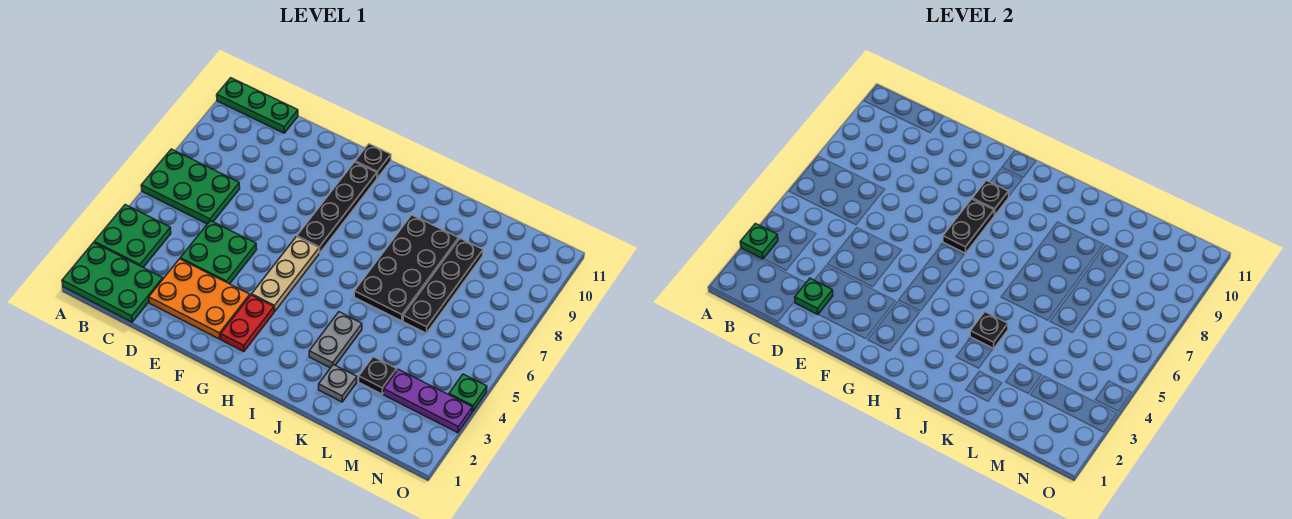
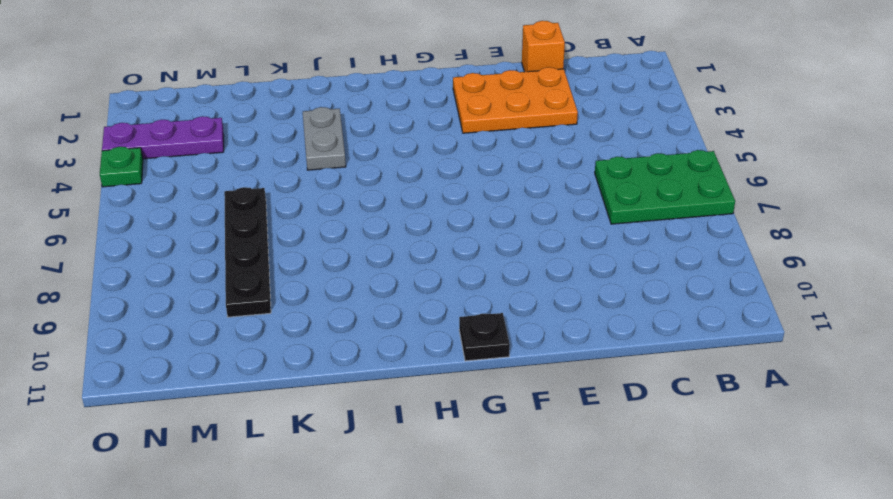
orange brick D1 level 1 -> none
none -> green plate A1:C2 level 1
none -> green plate A3:B4 level 1
none -> green plate A11:C11 level 1

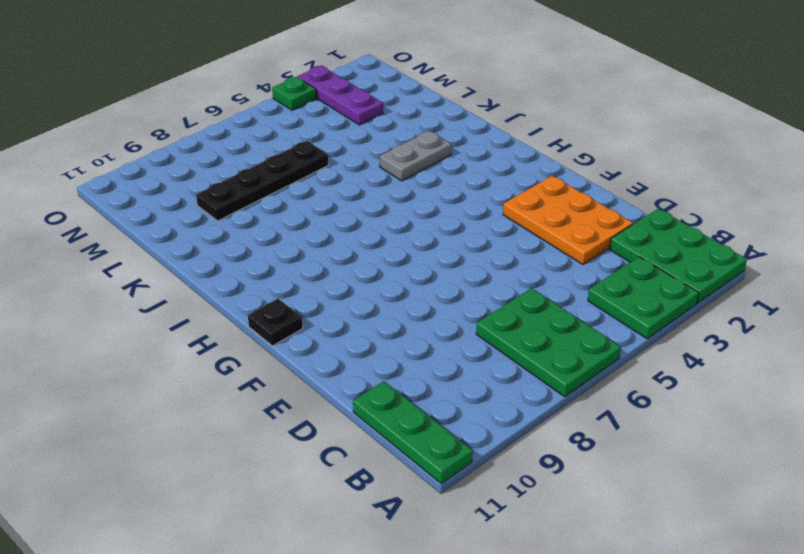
none -> green plate D4:E5 level 1
none -> red plate G2:G3 level 1
none -> tan plate G4:G6 level 1

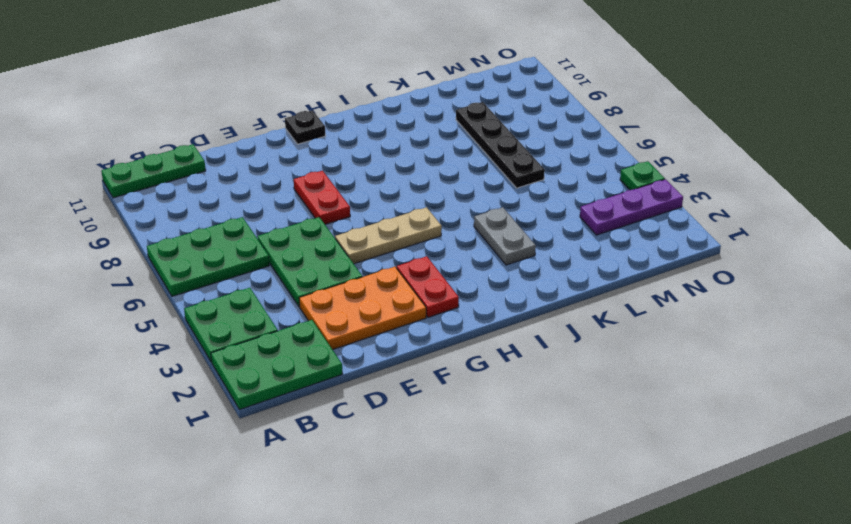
green plate D4:E6 level 1 -> green plate D4:E5 level 1
tan plate F5:H5 level 1 -> tan plate G4:G6 level 1
red plate F7:F8 level 1 -> none
none -> black plate G7:G10 level 1
none -> black plate J6:K9 level 1
none -> grey plate K2 level 1

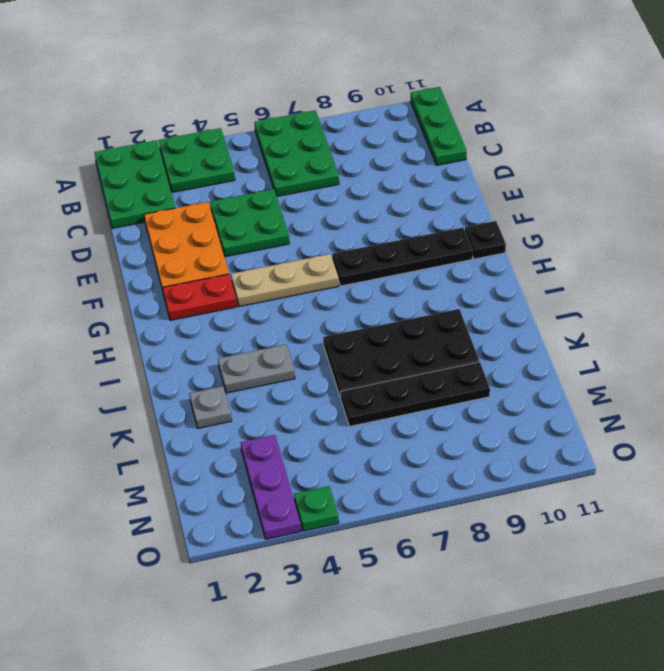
none -> black plate L3 level 1
none -> green plate A3 level 2
none -> green plate D2 level 2

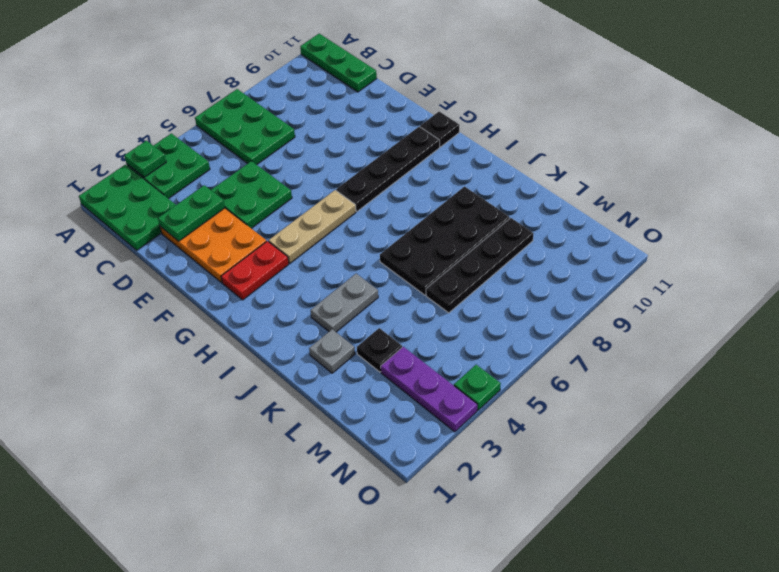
green plate D2:D3 level 2 -> green plate D2 level 2
none -> black plate G7:G8 level 2
none -> black plate G9 level 2
none -> black plate J4 level 2

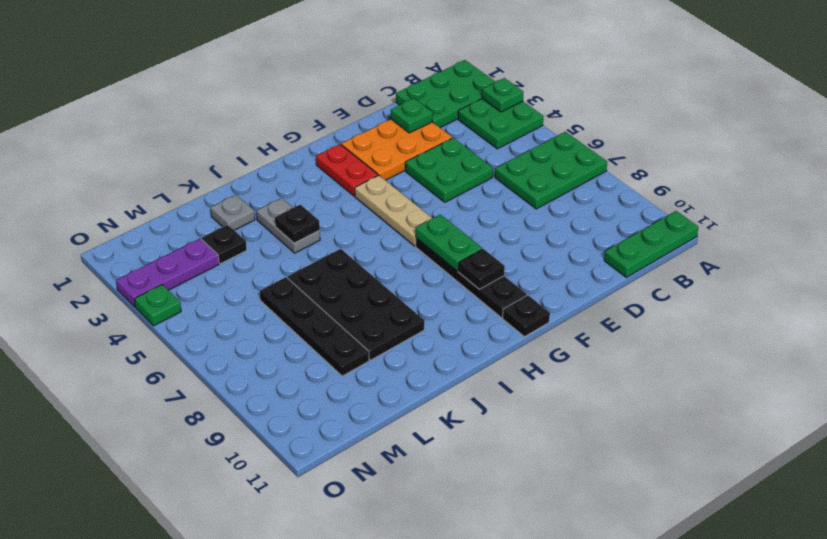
green plate G7:G8 level 2 -> black plate G7:G8 level 2

